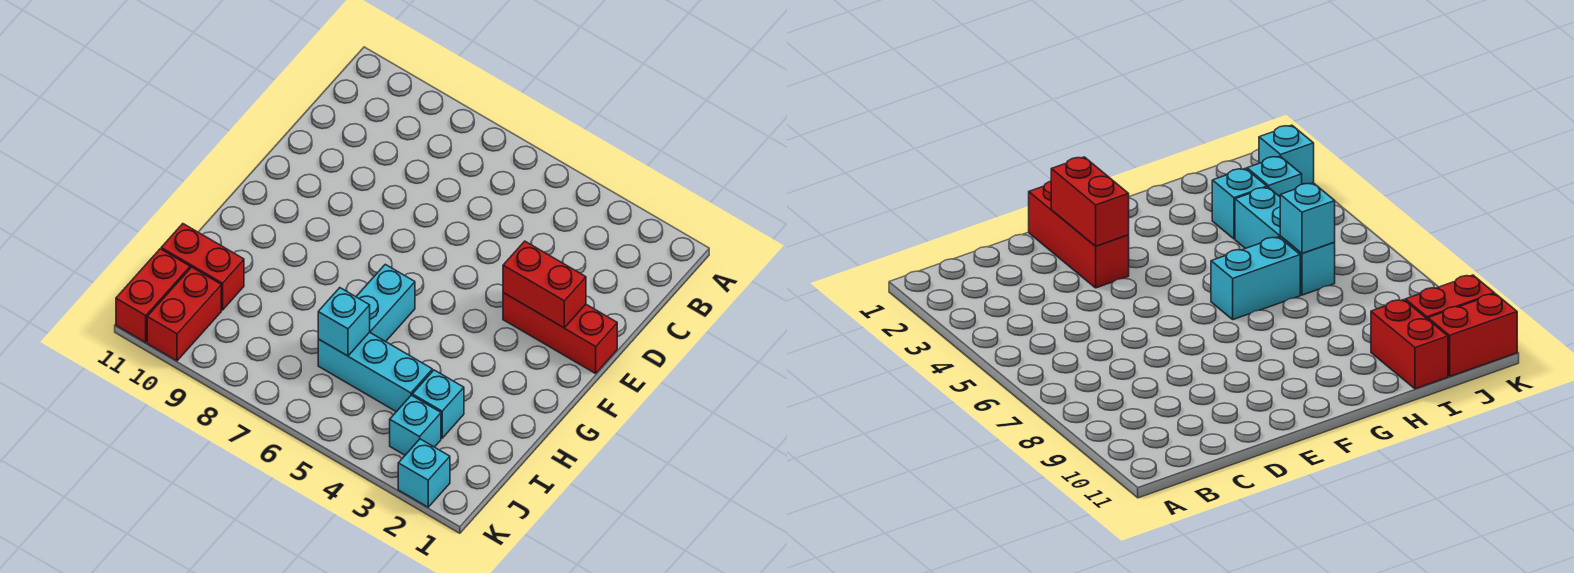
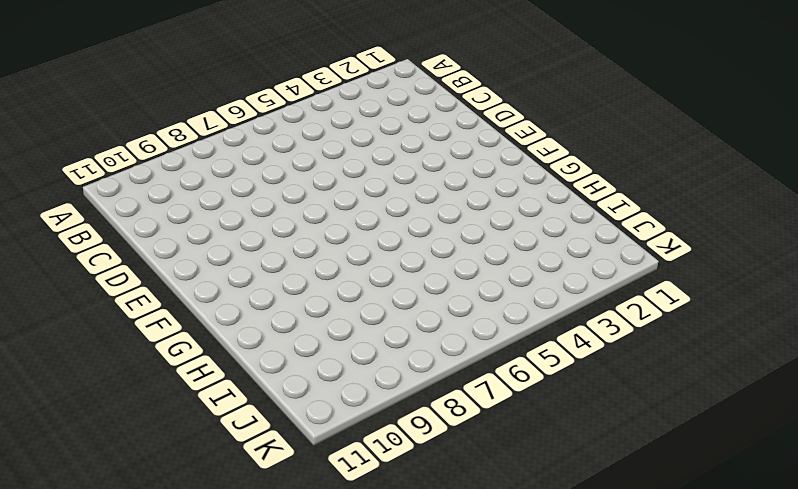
none -> red brick E1:E3 level 1
none -> cyan brick G6:H6 level 1

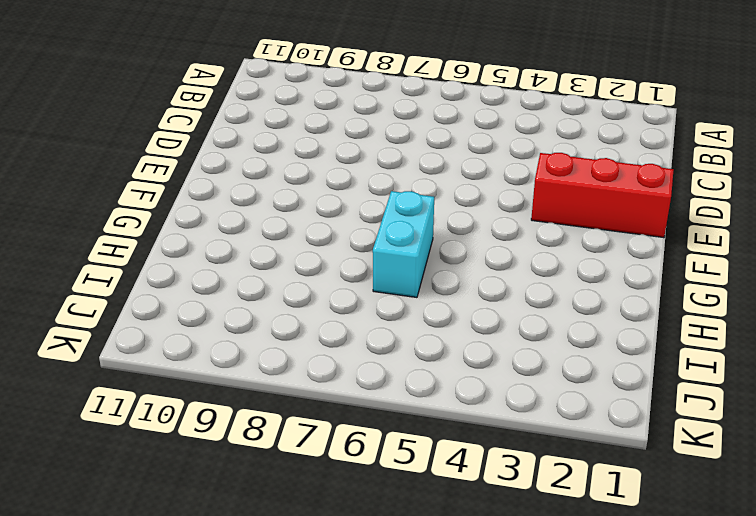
none -> cyan brick I3 level 1
none -> cyan brick I4:I6 level 1

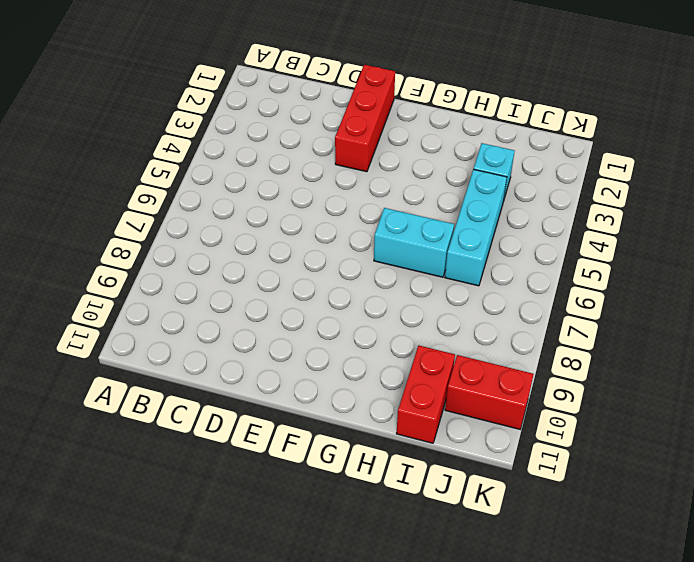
none -> cyan brick J3 level 1
none -> red brick J11:K11 level 1

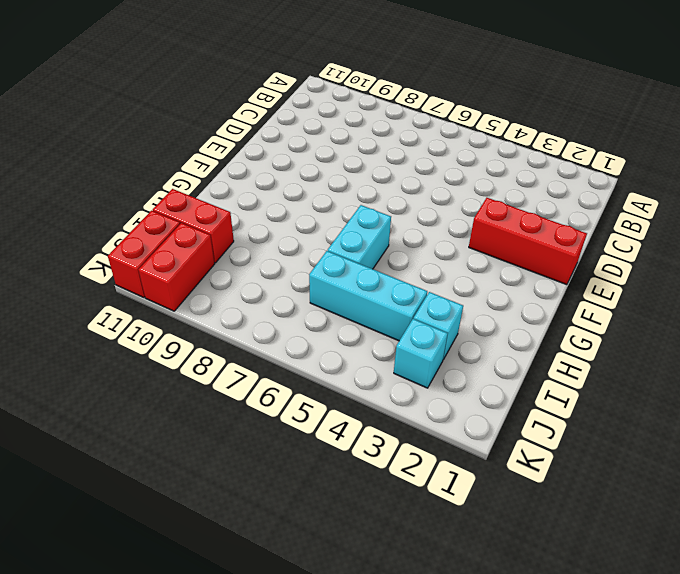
none -> cyan brick K2 level 1
none -> red brick E2:E3 level 2

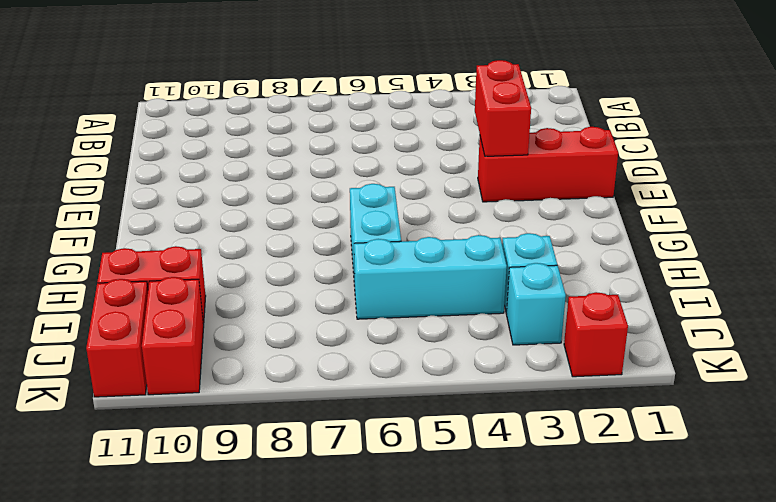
red brick D3:E3 level 2 -> red brick E2:E3 level 2
red brick K2 level 1 -> cyan brick K2 level 1
none -> cyan brick I6 level 2

